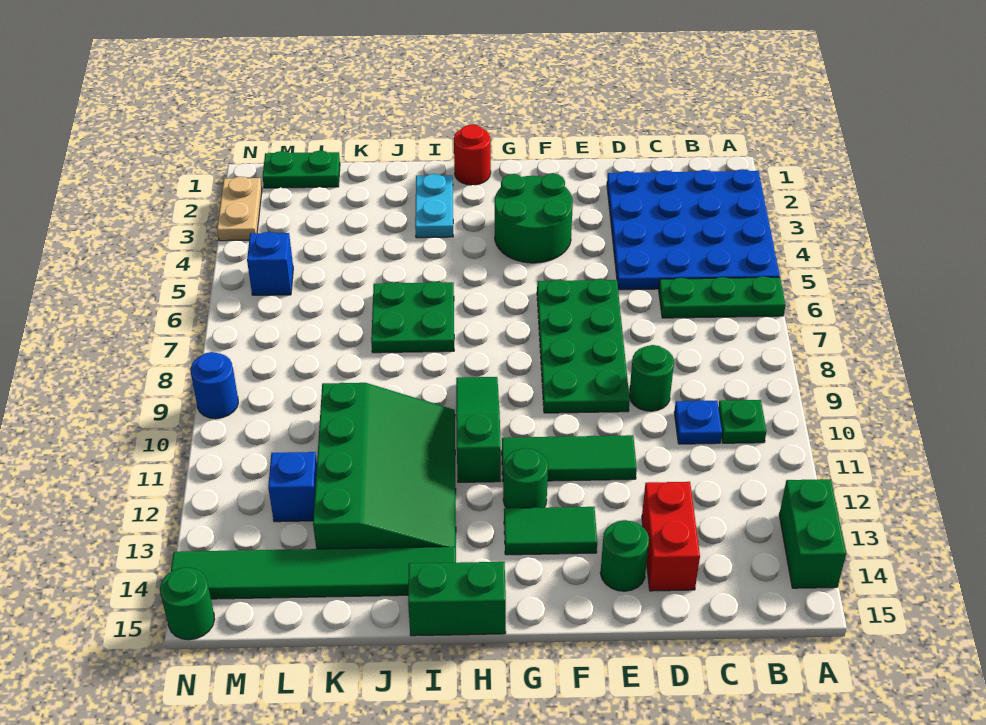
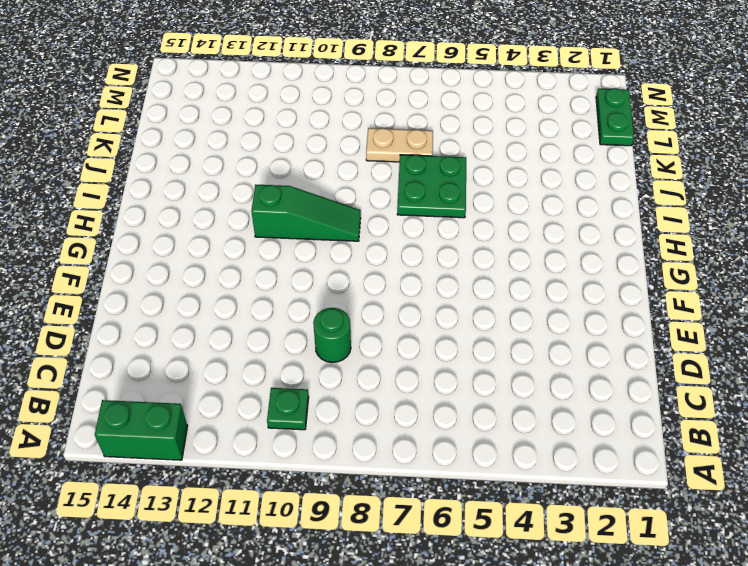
tan plate K7:K8 level 1 -> tan plate N2:N3 level 1
none -> blue plate A2:D5 level 1
none -> green plate A6:C6 level 1
none -> blue plate C10 level 1

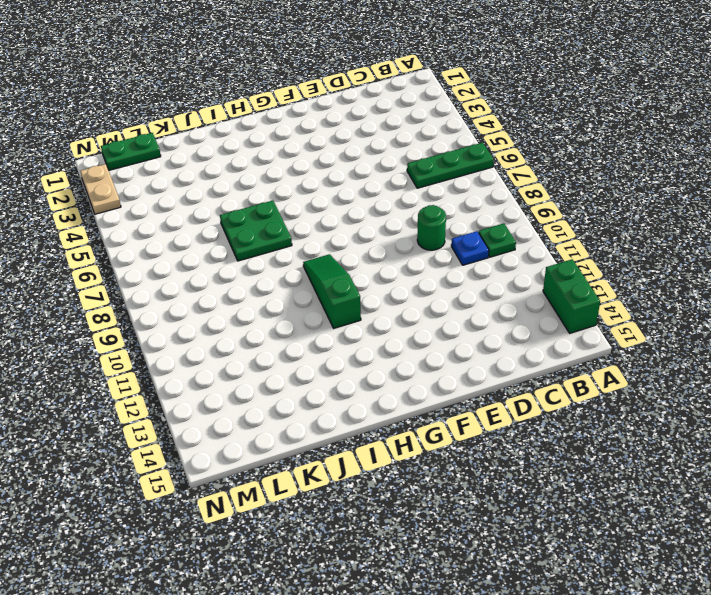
none -> blue plate A2:D5 level 1
none -> red brick D13:D14 level 1
none -> green plate E6:F9 level 1

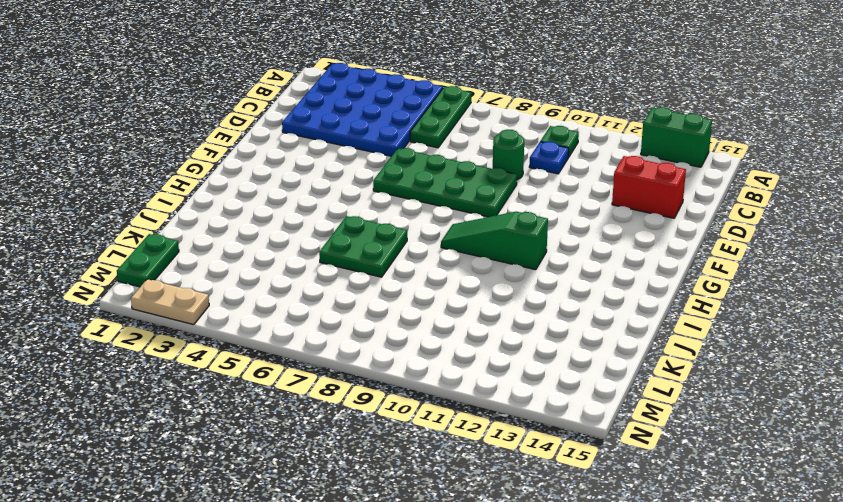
none -> green tile E11:G11 level 1
none -> green round brick E14 level 1
none -> green round brick F3:G4 level 1

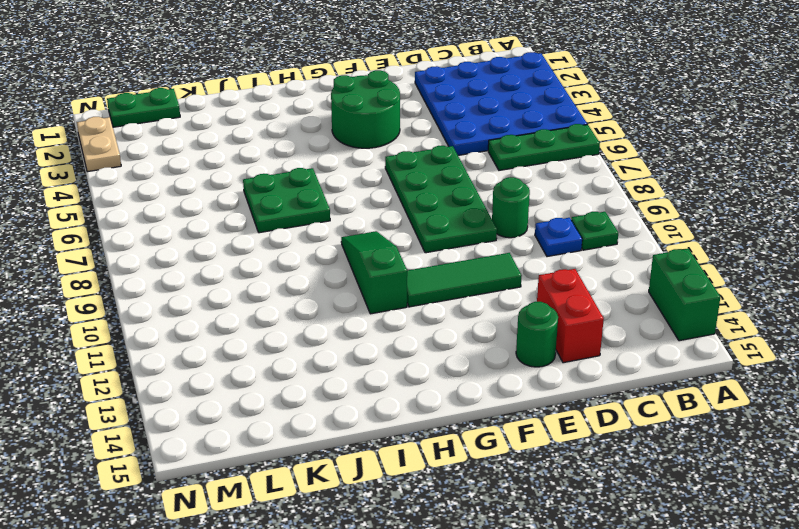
none -> green tile F13:G13 level 1
none -> green round brick G12 level 1
none -> red round brick H1 level 1

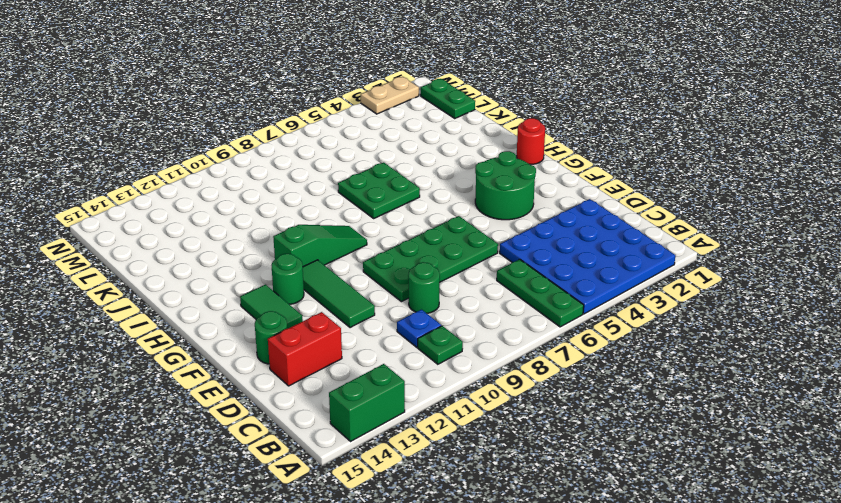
none -> green brick H15:I15 level 1
none -> cyan plate I2:I3 level 1
none -> green slope I10:K13 level 1 top K

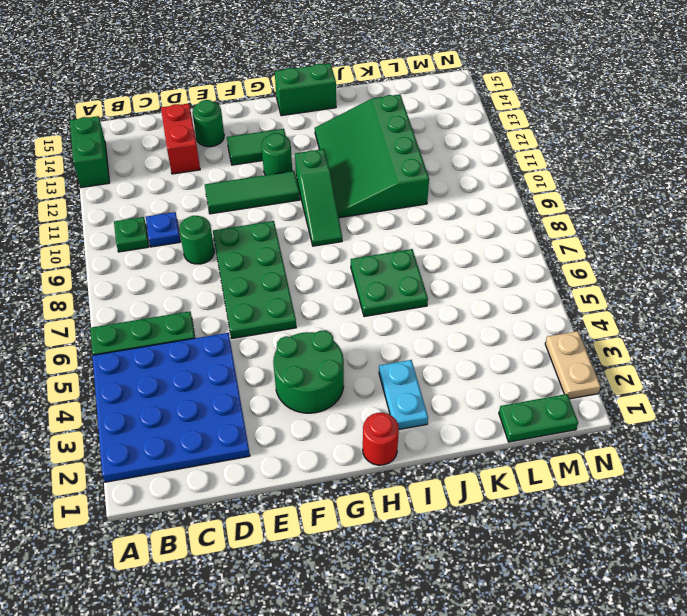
none -> green tile I14:N14 level 1
none -> blue brick L12 level 1
none -> blue brick M5 level 1

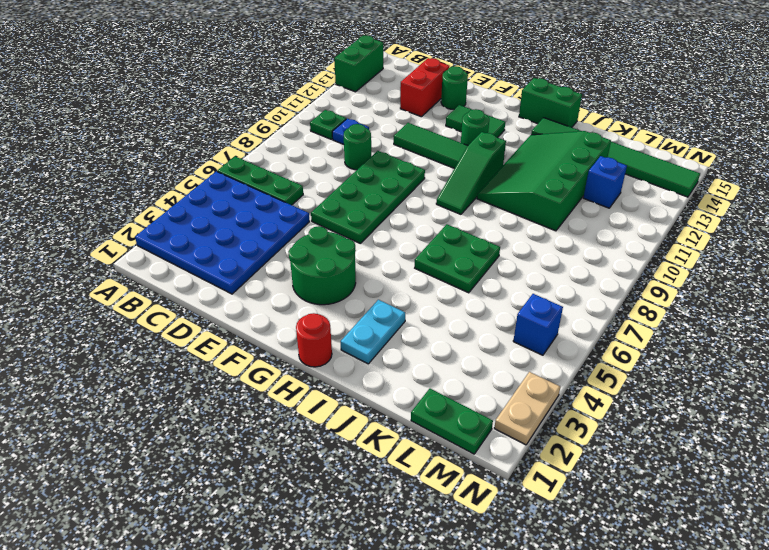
none -> blue round brick N9 level 1
none -> green round brick N15 level 1

